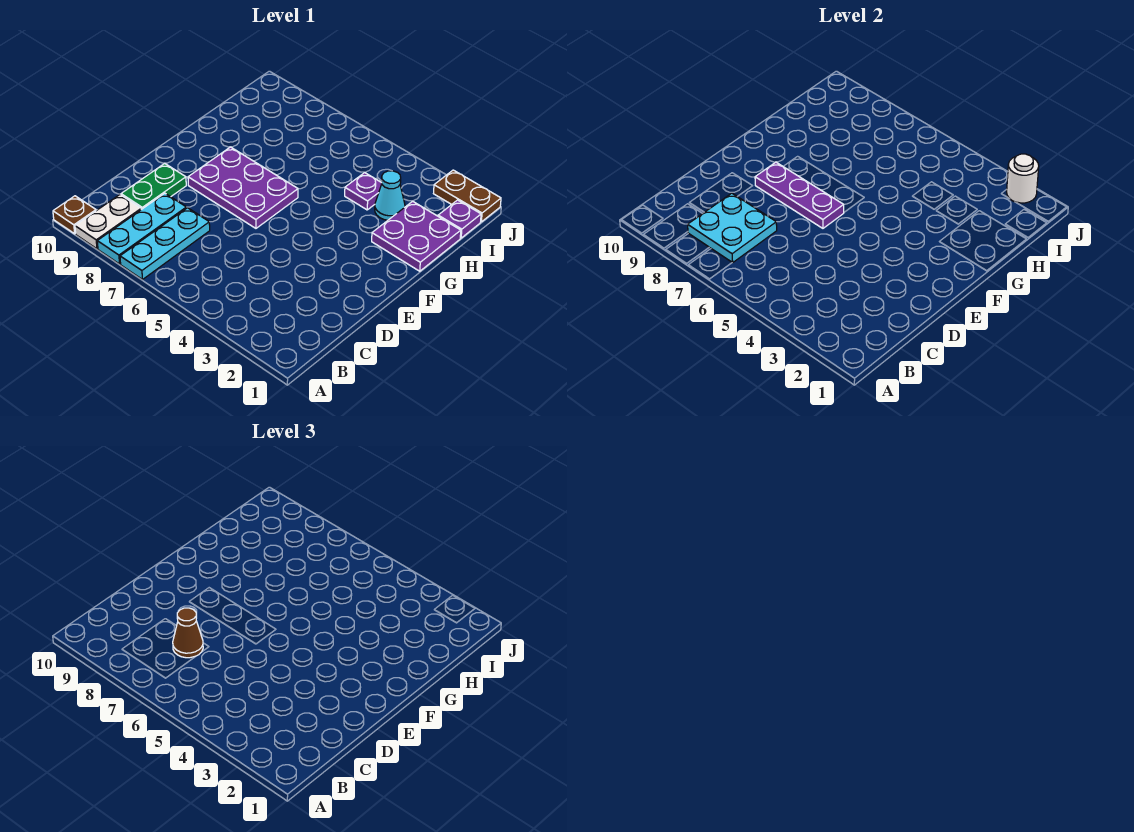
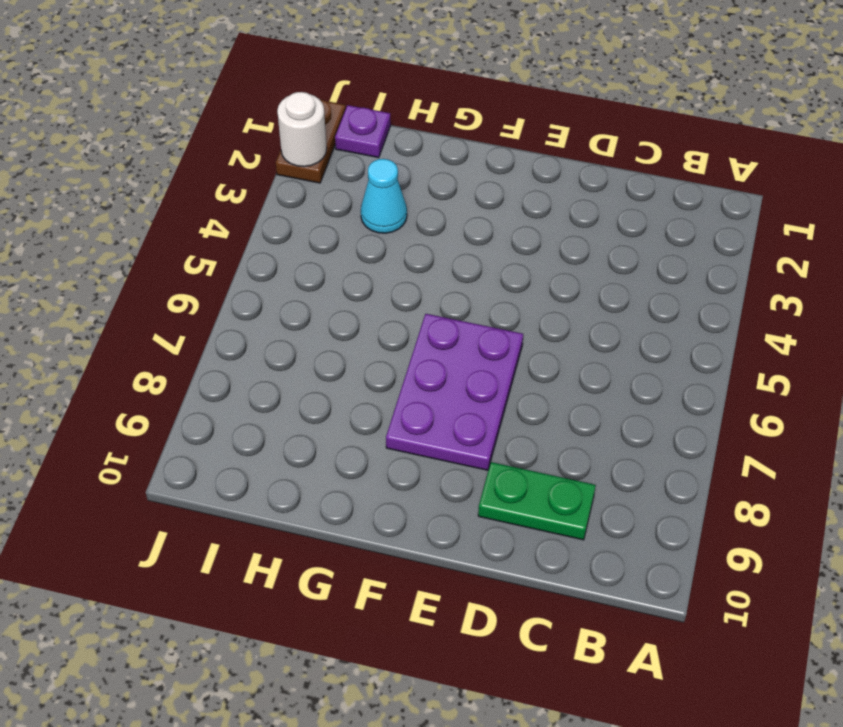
none -> cyan plate A7:C7 level 1
none -> cyan plate A8:C8 level 1
none -> white plate A9:B9 level 1

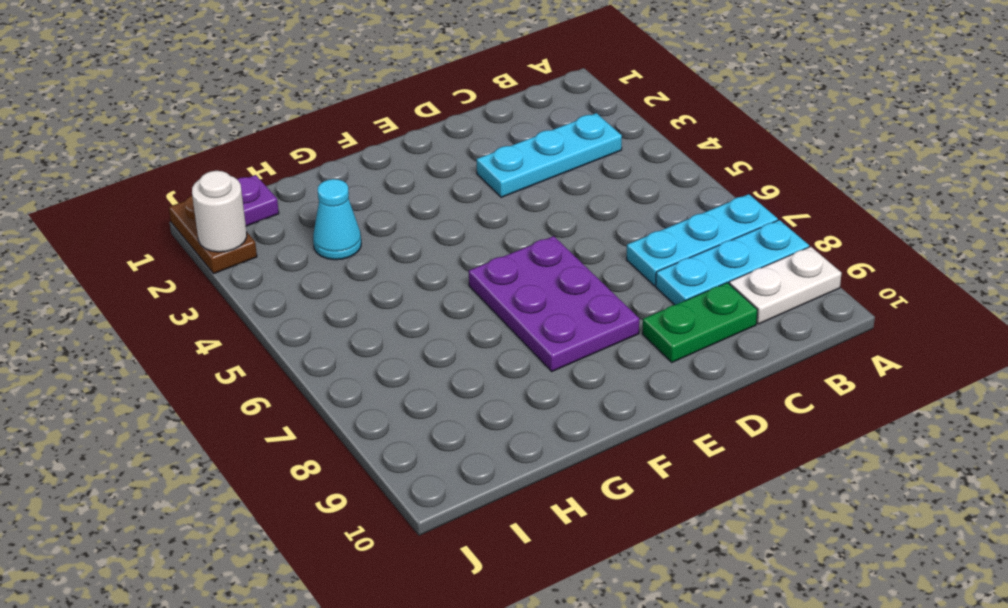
cyan plate B3:D3 level 1 -> none
none -> brown plate A10 level 1
none -> purple plate G1:H2 level 1
none -> purple plate H4 level 1

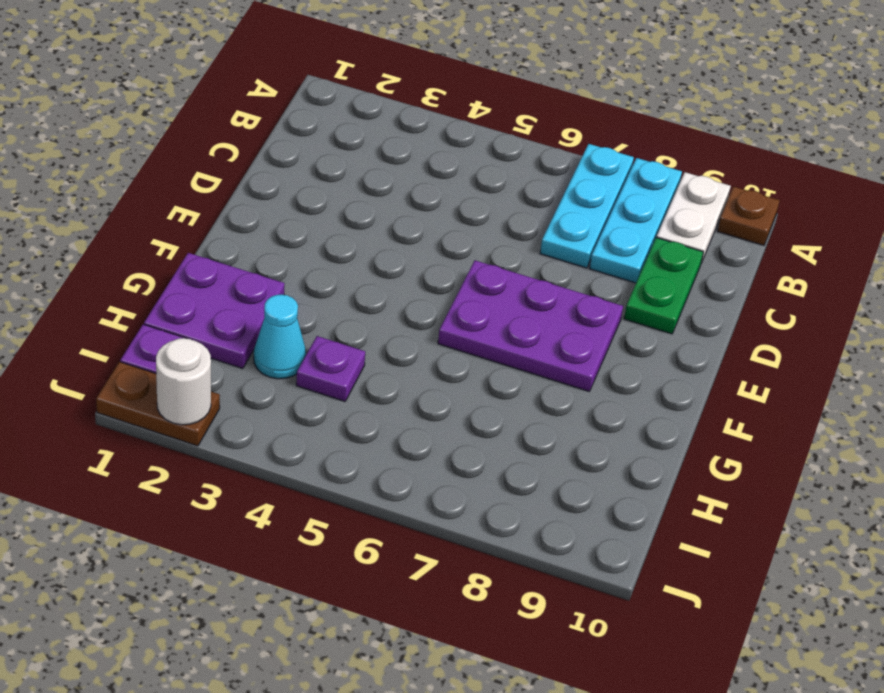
none -> cyan plate B7:C8 level 2
none -> purple plate E6:E8 level 2
none -> brown cone C7 level 3

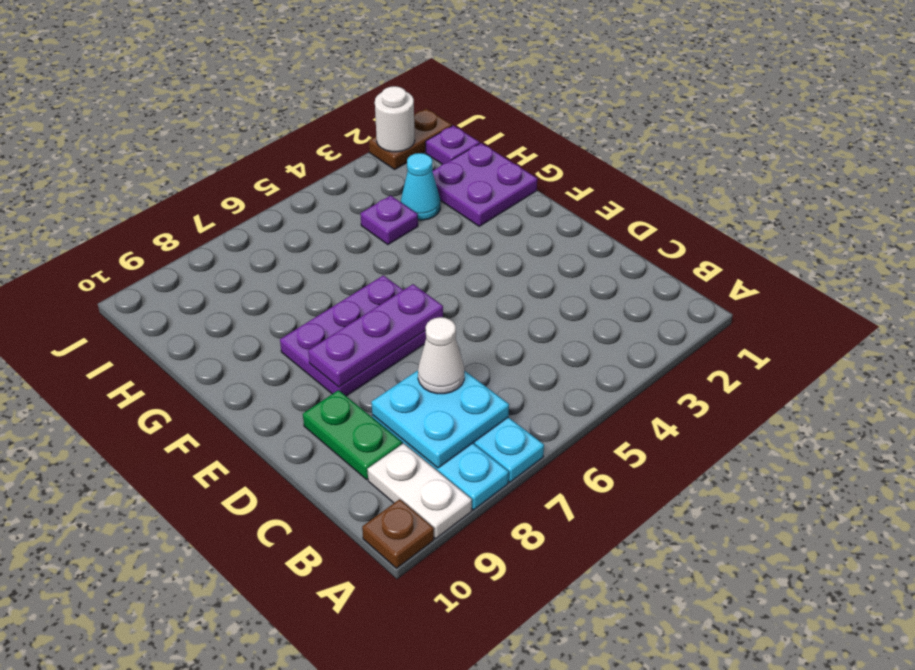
white cone C7 level 3 -> brown cone C7 level 3

